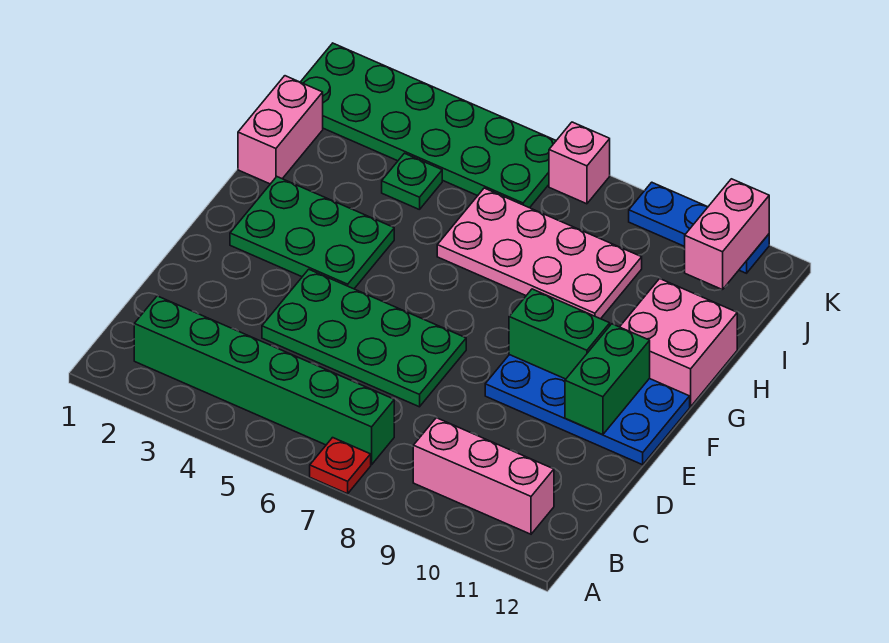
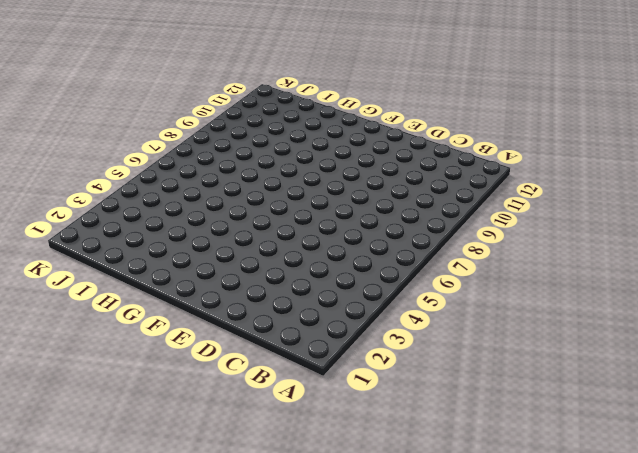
none -> red plate A7 level 1
none -> green brick B2:B7 level 1
none -> pink brick B9:B11 level 1

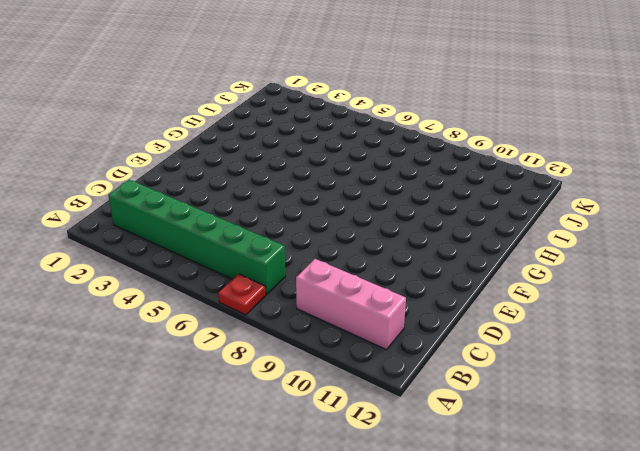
none -> green plate D4:E7 level 1
none -> blue plate E9:F12 level 1
none -> green plate F2:G4 level 1

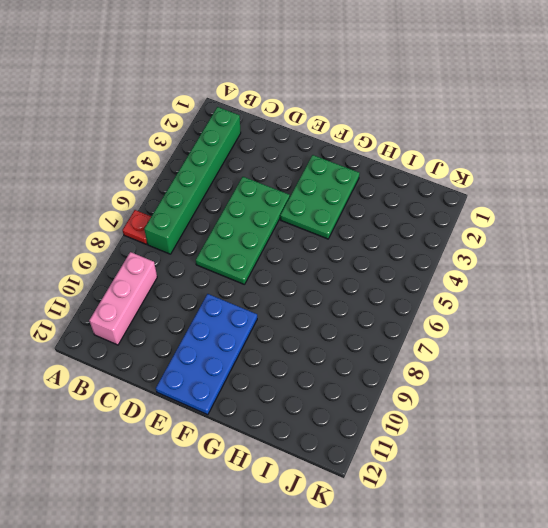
none -> pink brick G11:H12 level 1
none -> pink brick H1:I1 level 1
none -> pink plate H6:I9 level 1

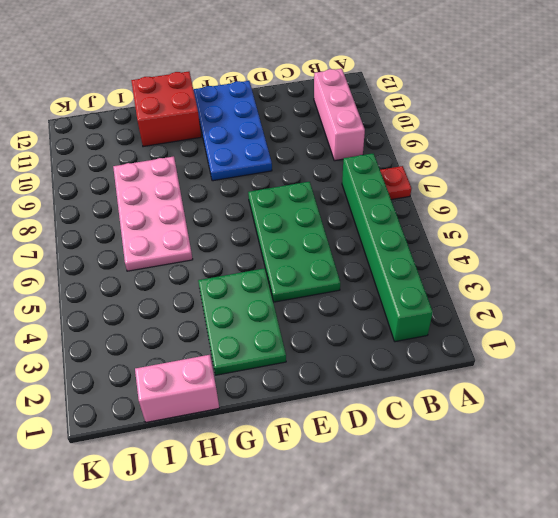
red brick G11:H12 level 1 -> pink brick G11:H12 level 1
none -> green plate I4 level 1
none -> green plate J1:K6 level 1
none -> pink brick K7 level 1

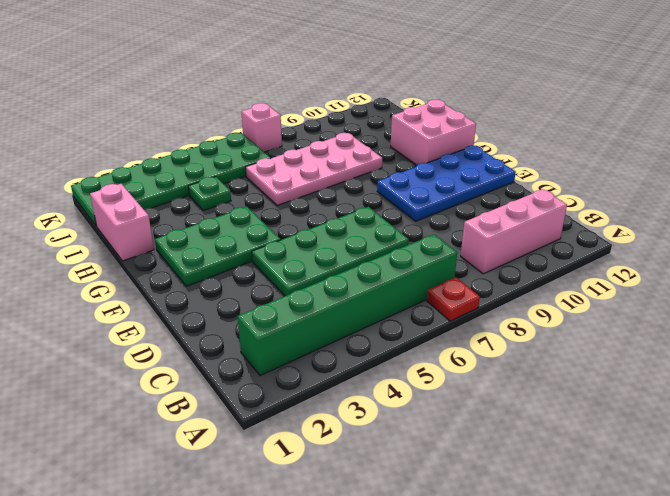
none -> blue plate K9:K11 level 1
none -> green brick E11:F11 level 2
none -> green brick F9:F10 level 2

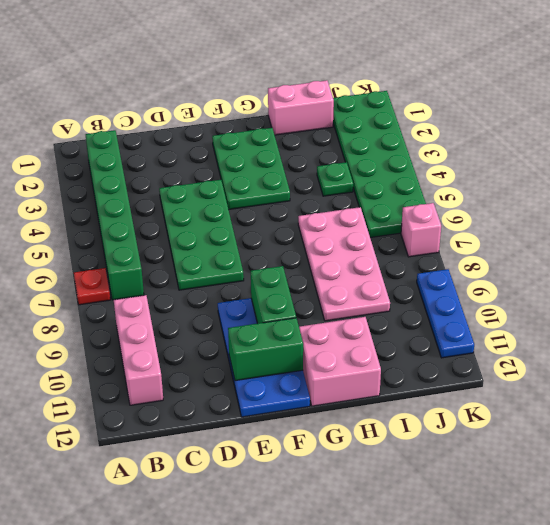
none -> pink brick J11:K11 level 2

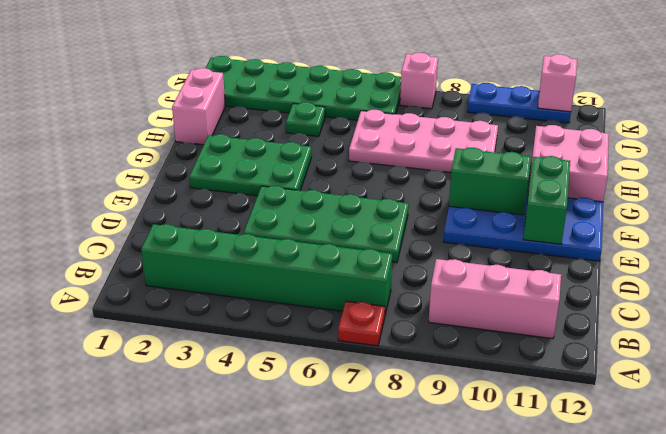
pink brick K11 level 2 -> pink brick J11:K11 level 2

